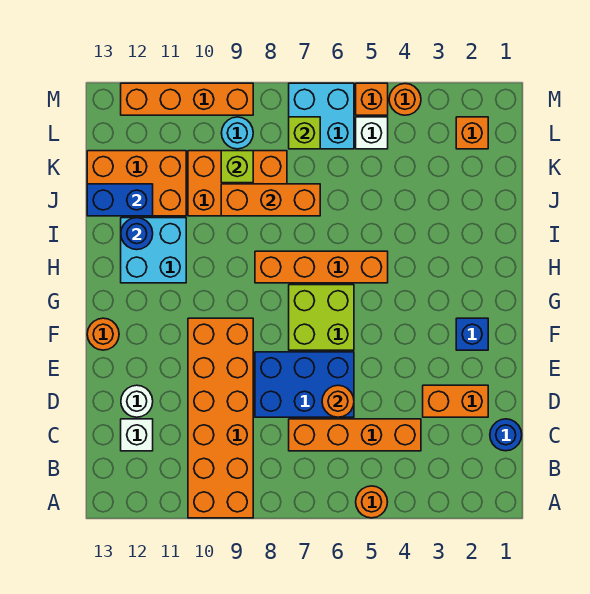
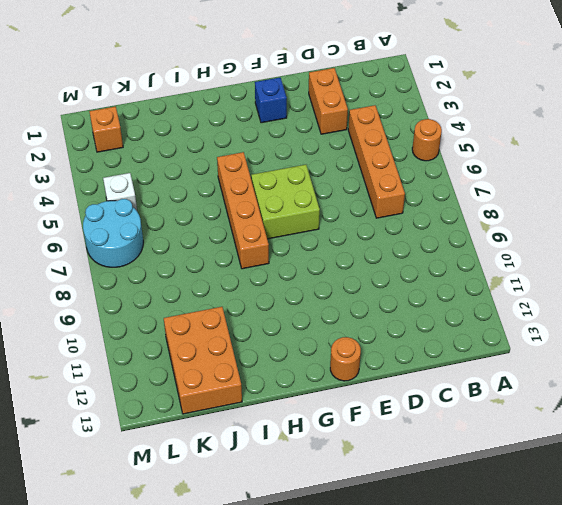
cyan round brick L6:M7 level 1 -> cyan brick L6:M7 level 1
none -> orange brick A9:F10 level 1
none -> blue round brick C1 level 1
none -> white brick C12 level 1

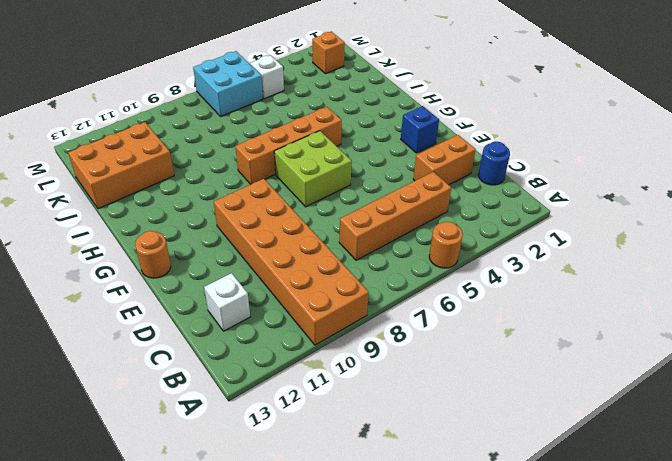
none -> blue brick D6:E8 level 1
none -> white round brick D12 level 1
none -> cyan brick H11:I12 level 1

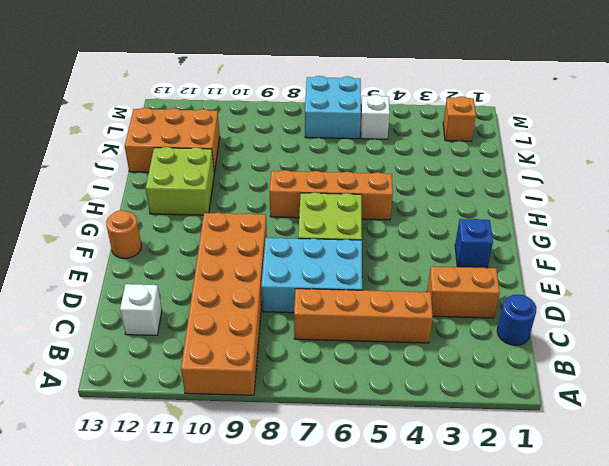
cyan brick D6:E8 level 1 -> blue brick D6:E8 level 1
lime brick H11:I12 level 1 -> cyan brick H11:I12 level 1
none -> orange round brick A5 level 1
none -> white round brick D12 level 1
none -> orange brick J8:K10 level 1

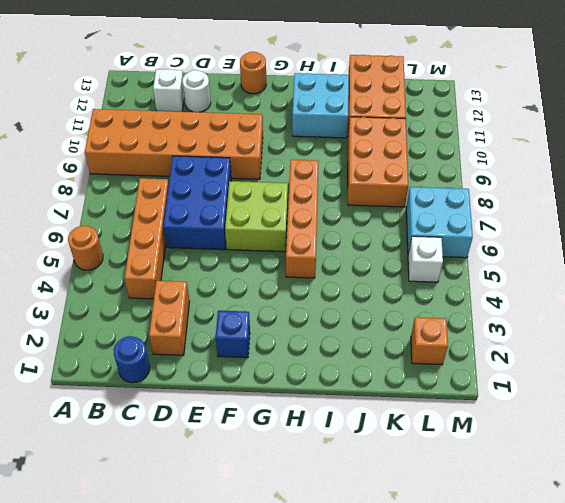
none -> cyan round brick L9 level 1
none -> orange round brick M4 level 1
none -> orange brick M5 level 1

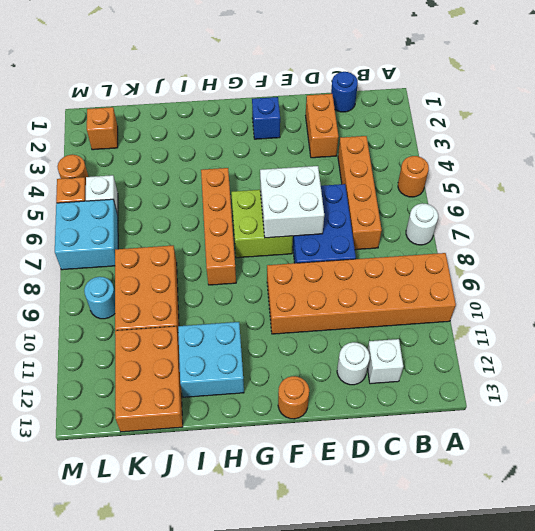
white round brick A7 level 1 -> none
white brick E6:F7 level 2 -> none
none -> orange brick M9:M12 level 1
none -> orange round brick D6 level 2
none -> blue round brick I12 level 2

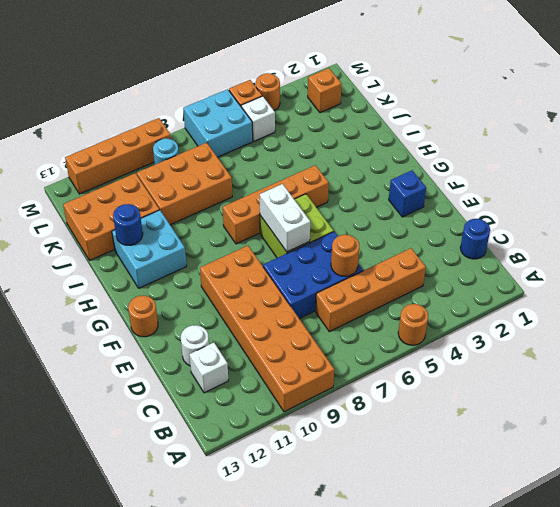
white brick F7:G7 level 2 -> none
none -> orange brick D2:D3 level 1
none -> orange brick J7:J9 level 2
none -> blue brick J12:J13 level 2

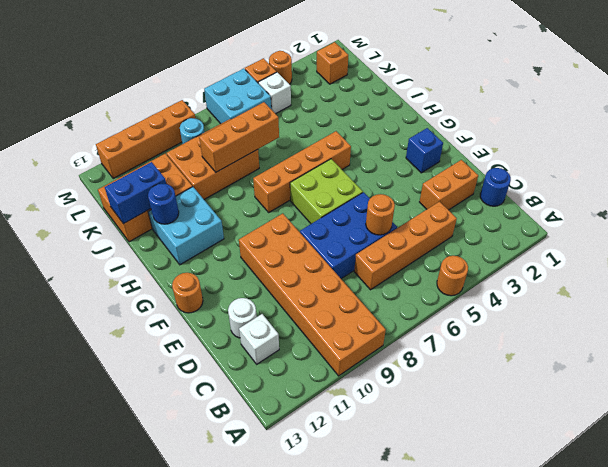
none -> lime brick K9 level 2
none -> lime brick L7 level 2

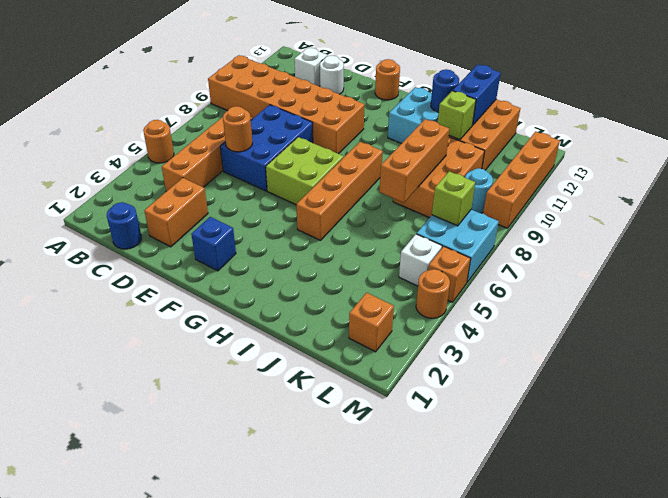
lime brick J11 level 2 -> lime brick K9 level 2

